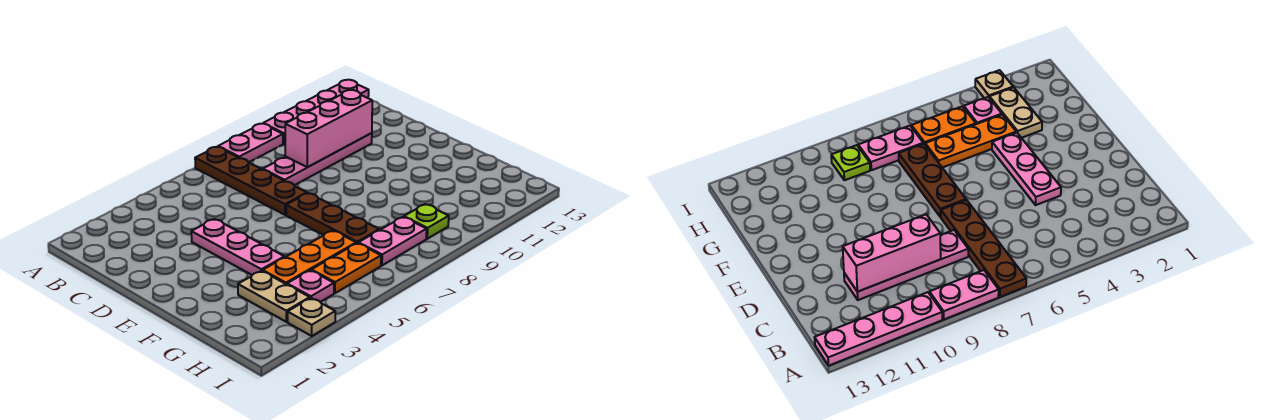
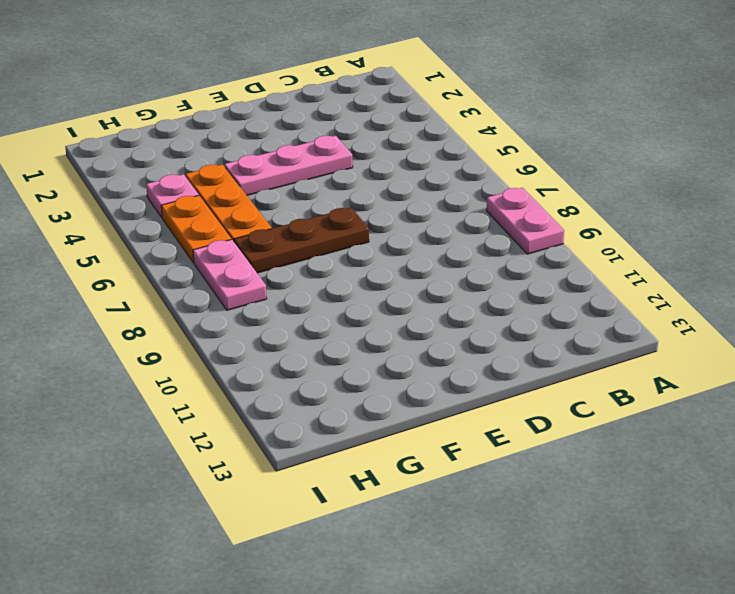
none -> brown plate A7:D7 level 1
none -> pink plate A10:A13 level 1
none -> pink plate C8:C11 level 1

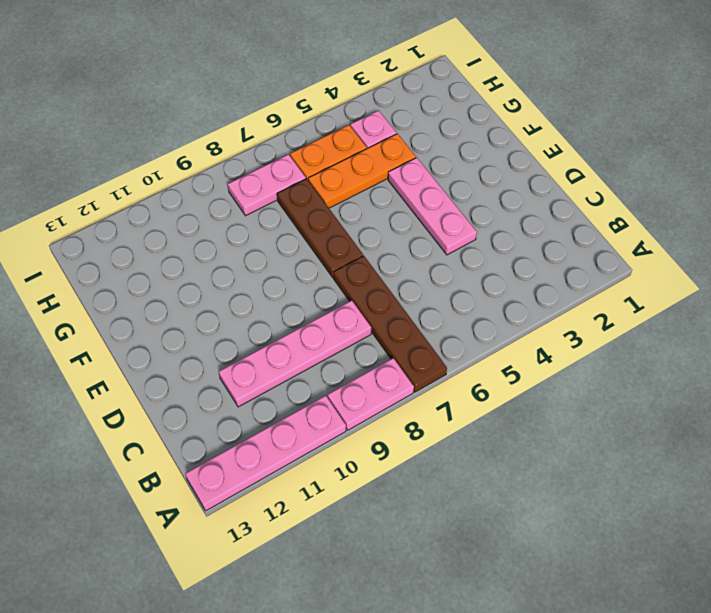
none -> tan plate G3:H3 level 1
none -> lime plate H9 level 1
none -> tan plate I3 level 1

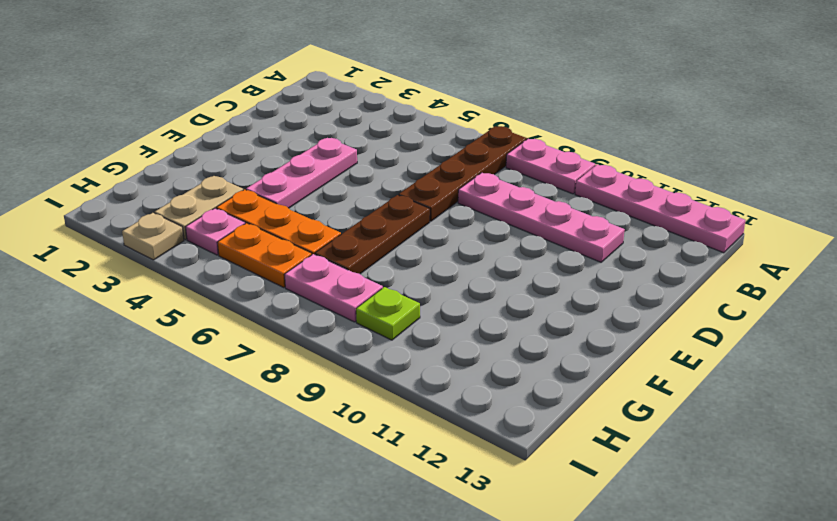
none -> pink brick C9:C11 level 2

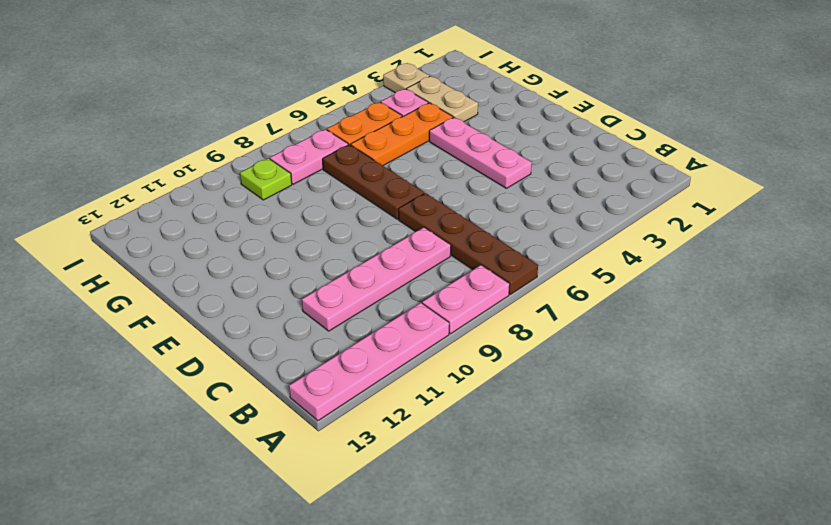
none -> pink brick C9:C11 level 2

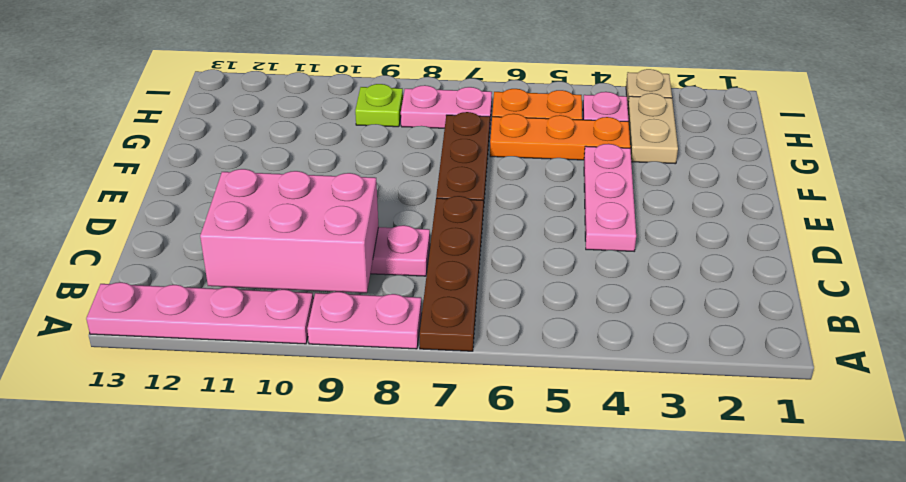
pink brick B9:C11 level 2 -> pink brick C9:C11 level 2

